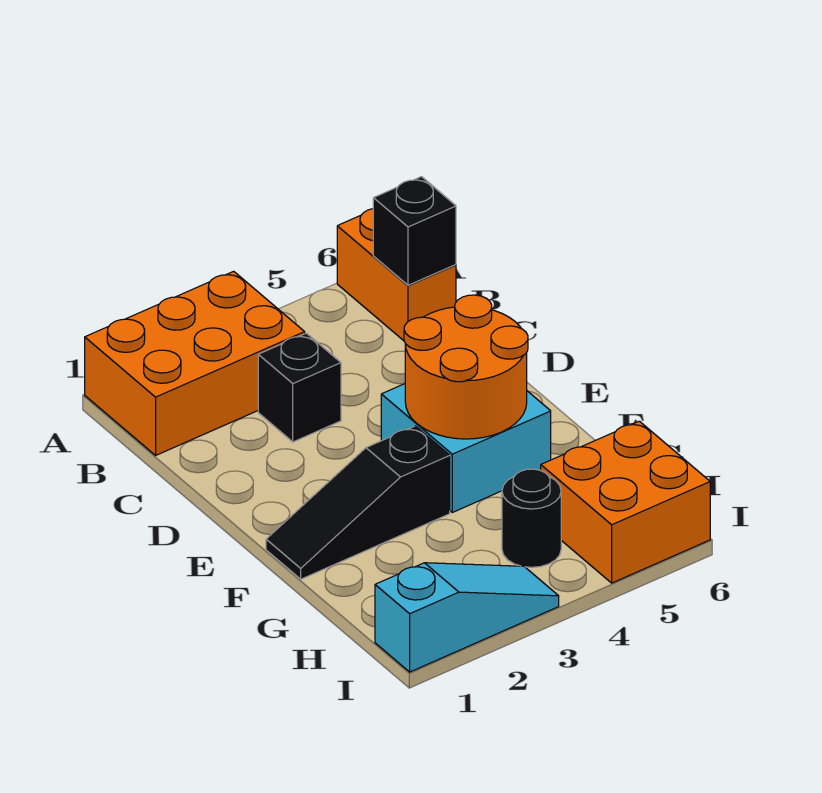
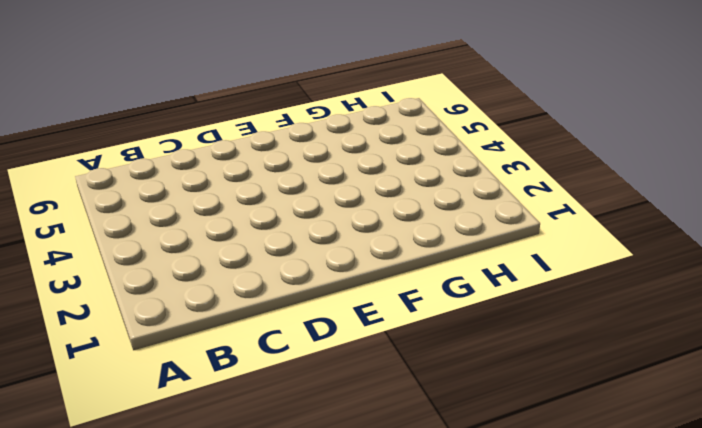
none -> orange brick A1:B3 level 1
none -> orange brick A6:B6 level 1

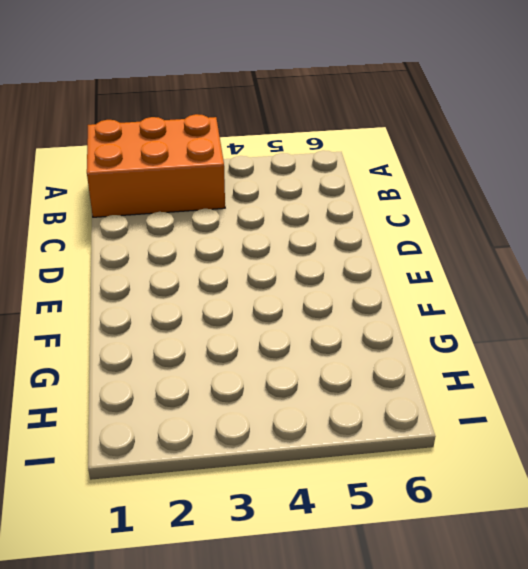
none -> orange brick A6:B6 level 1
none -> black brick C3 level 1

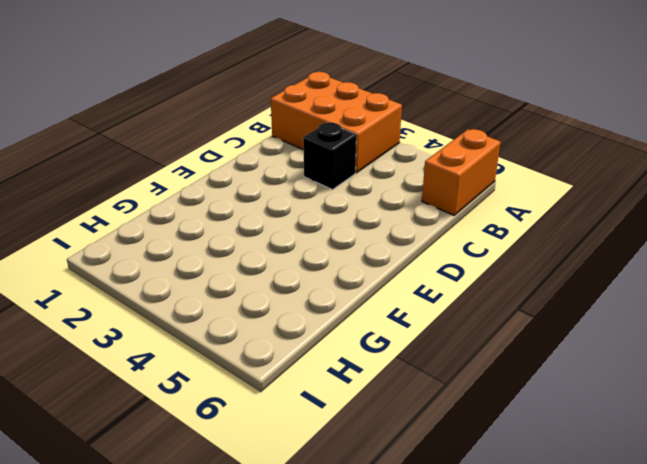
none -> cyan brick E4:F5 level 1
none -> black slope F1:F3 level 1 top 3

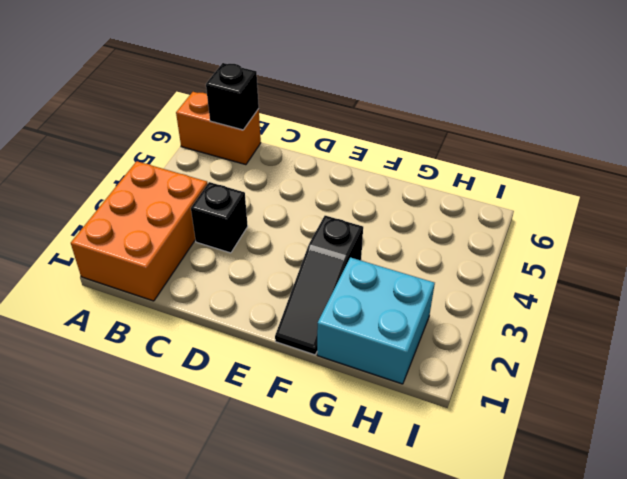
cyan brick G1:H2 level 1 -> cyan brick E4:F5 level 1
none -> black round brick H4 level 1
none -> orange brick H5:I6 level 1

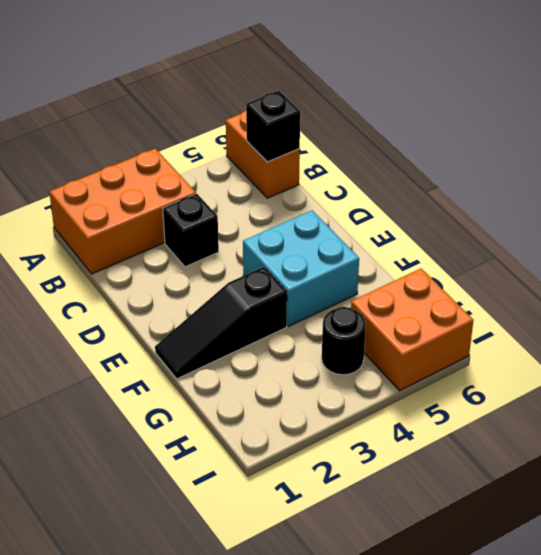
none -> cyan slope I1:I3 level 1 top 1
none -> orange round brick E4:F5 level 2

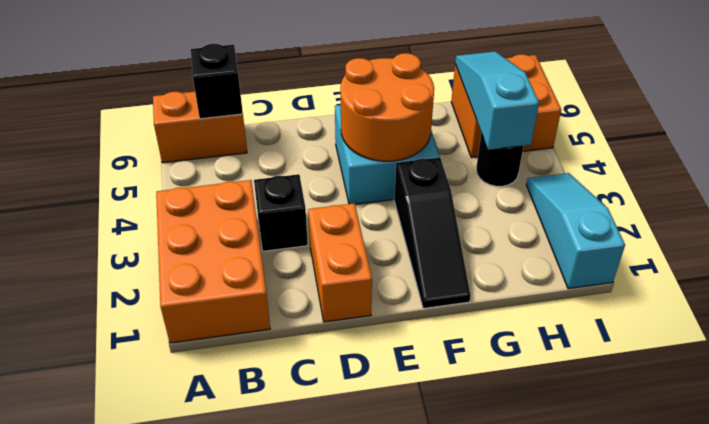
orange brick D1:D2 level 1 -> none
cyan slope H4:H6 level 2 top 4 -> none

